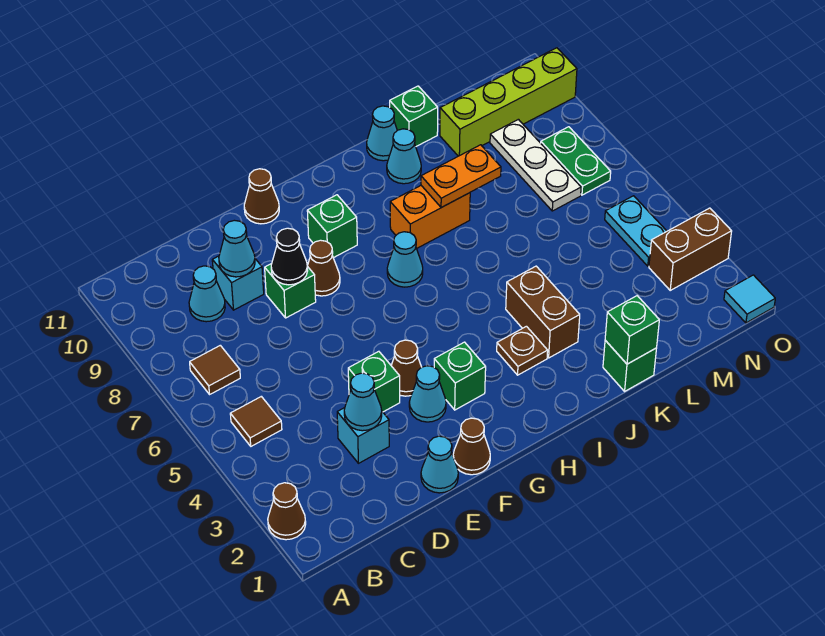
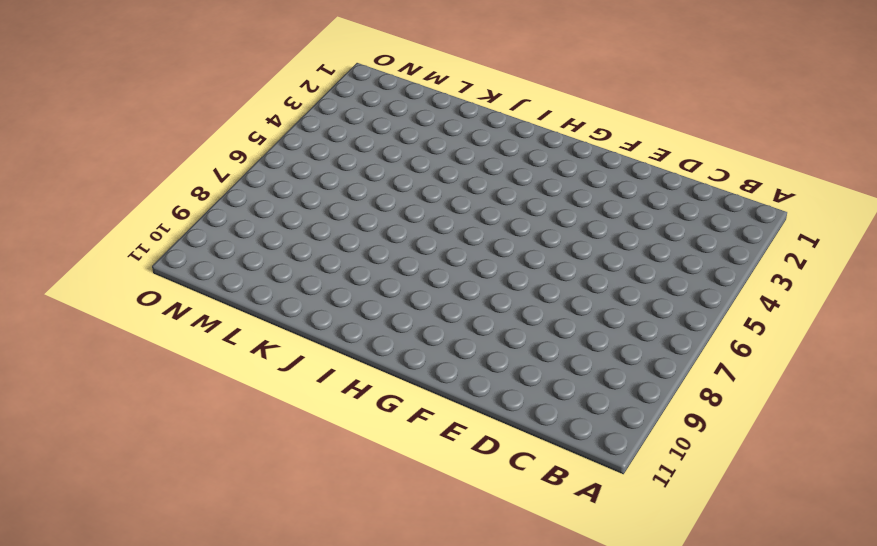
none -> brown cone A2 level 1
none -> brown tile B5 level 1
none -> brown tile B7 level 1
none -> cyan cone C9 level 1

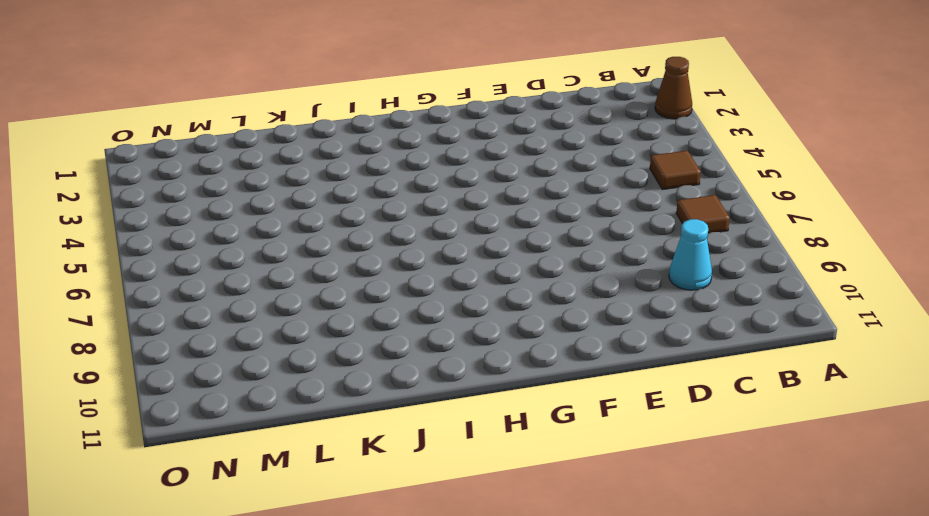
none -> cyan brick D3 level 1
none -> cyan brick D9 level 1
none -> cyan cone E1 level 1
none -> green brick E4 level 1

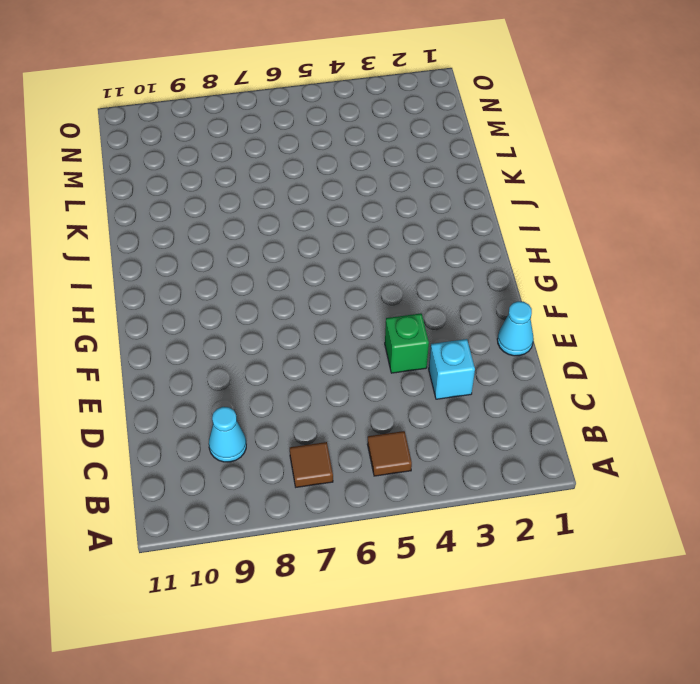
none -> brown cone A2 level 1
none -> cyan brick D9 level 1
none -> green brick E8 level 1
none -> brown cone F1 level 1

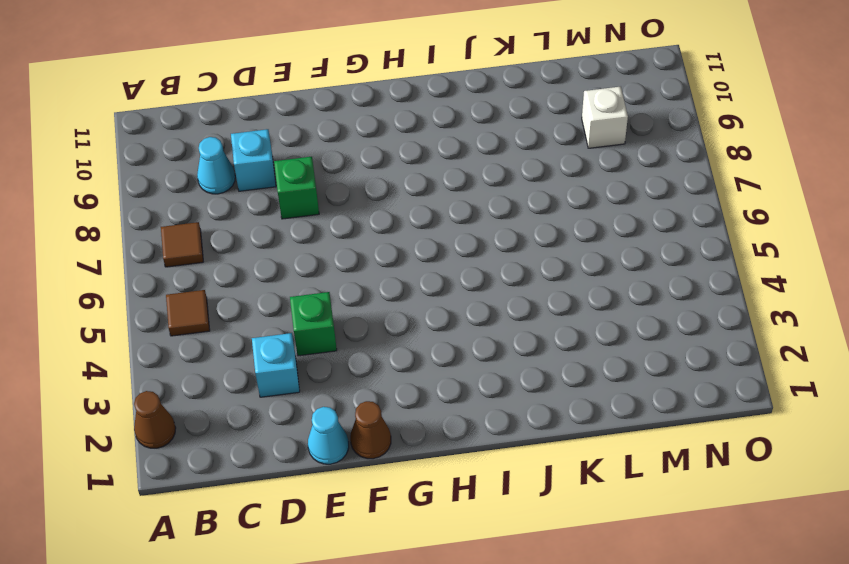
white brick M9 level 1 -> white plate M7:M9 level 1
none -> cyan cone F3 level 1
none -> brown cone F4 level 1
none -> brown cone F8 level 1
none -> brown cone F11 level 1

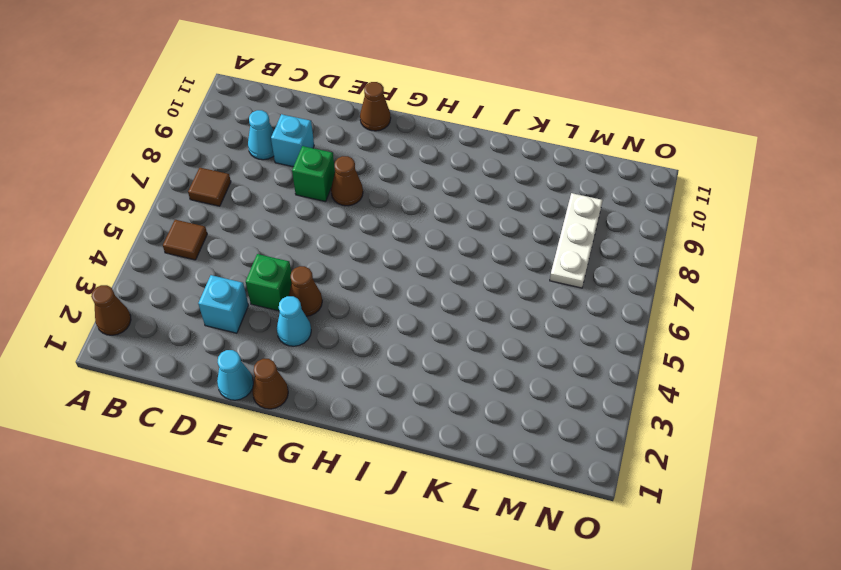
none -> green brick G3 level 1
none -> green brick G9 level 1
none -> cyan cone H7 level 1
none -> brown plate I3 level 1

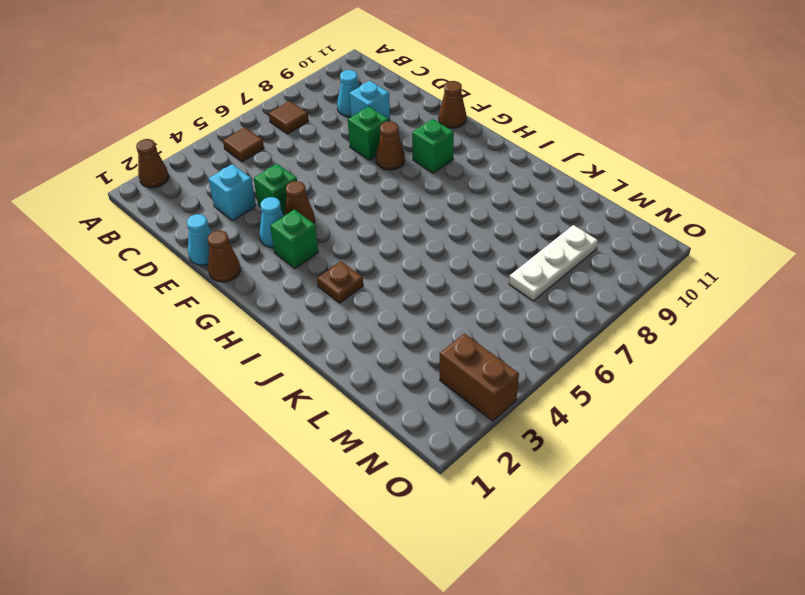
none -> cyan cone H7 level 1
none -> orange brick I8:J8 level 1
none -> brown brick J3:J4 level 1
none -> cyan cone J10 level 1

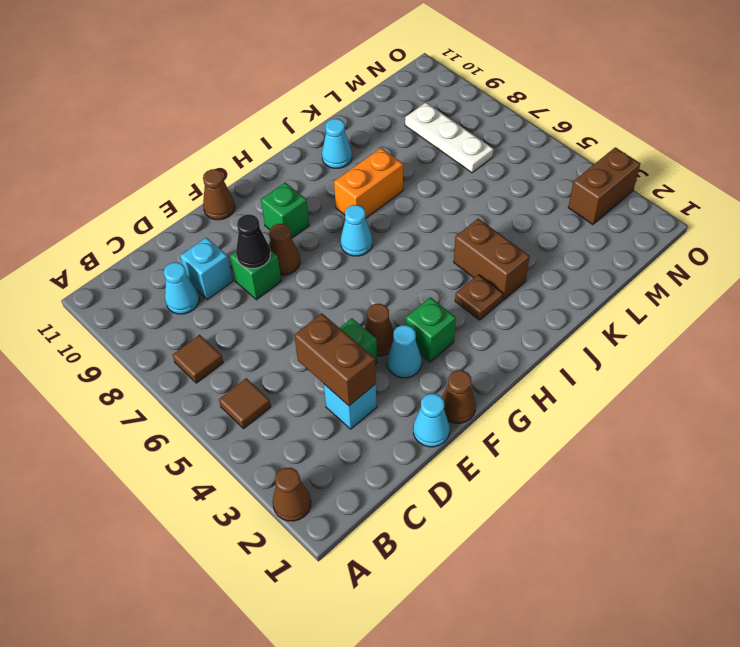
brown brick D3:D4 level 2 -> cyan cone D3 level 2
none -> cyan cone J11 level 1
none -> green brick K1 level 1
none -> green brick K11 level 1
none -> lime brick L10:O10 level 1

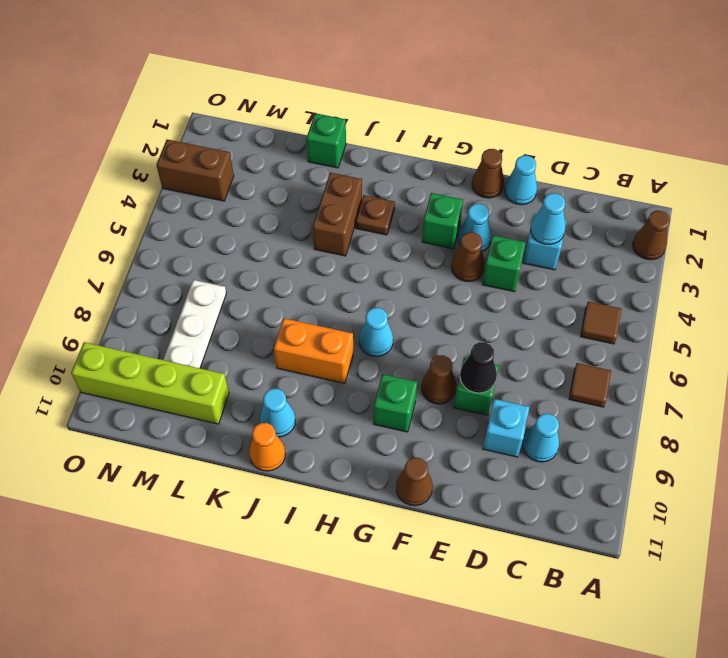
orange cone J11 level 1 -> cyan cone J11 level 1
none -> green brick K11 level 1
none -> cyan plate N4:N5 level 1
none -> green plate N7:N8 level 1
none -> cyan tile O1 level 1

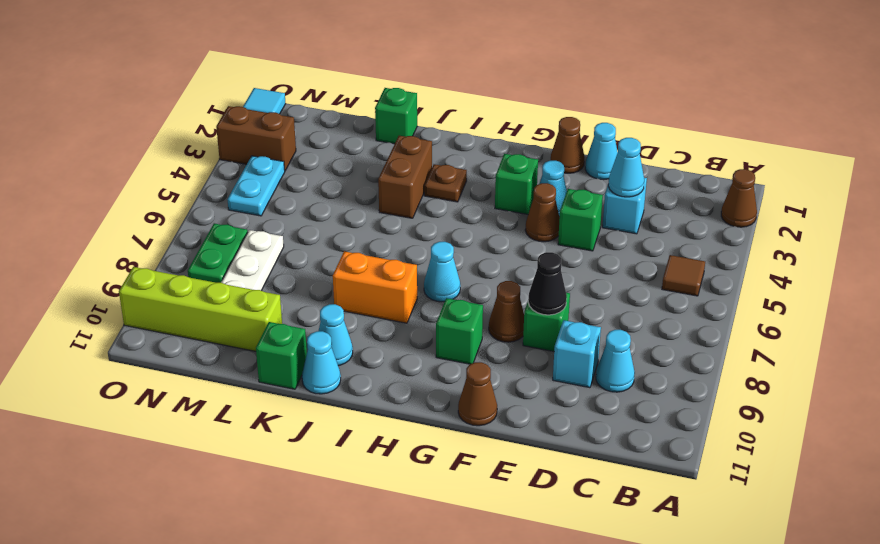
none -> brown tile B7 level 1
none -> cyan cone D9 level 2
none -> orange plate J8:K8 level 2
none -> green brick K1 level 2

